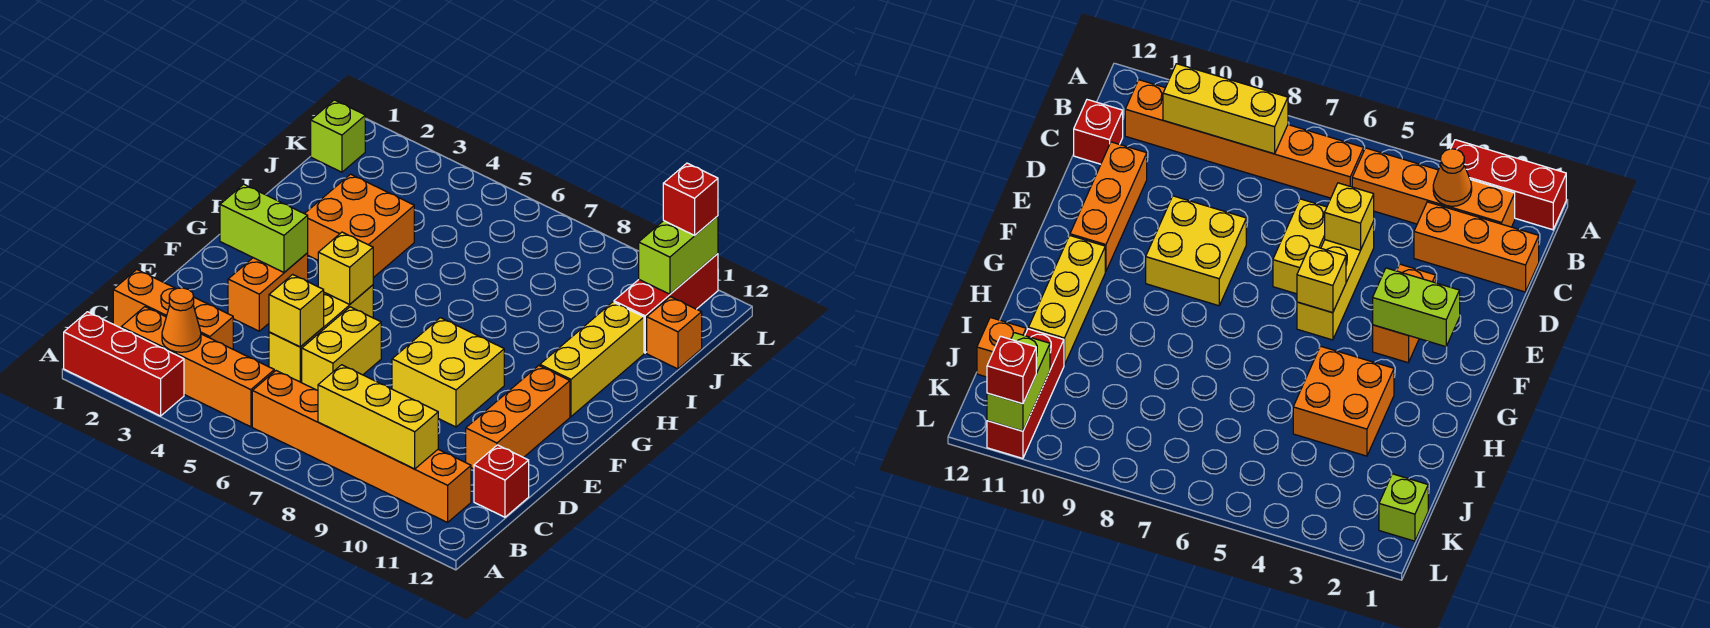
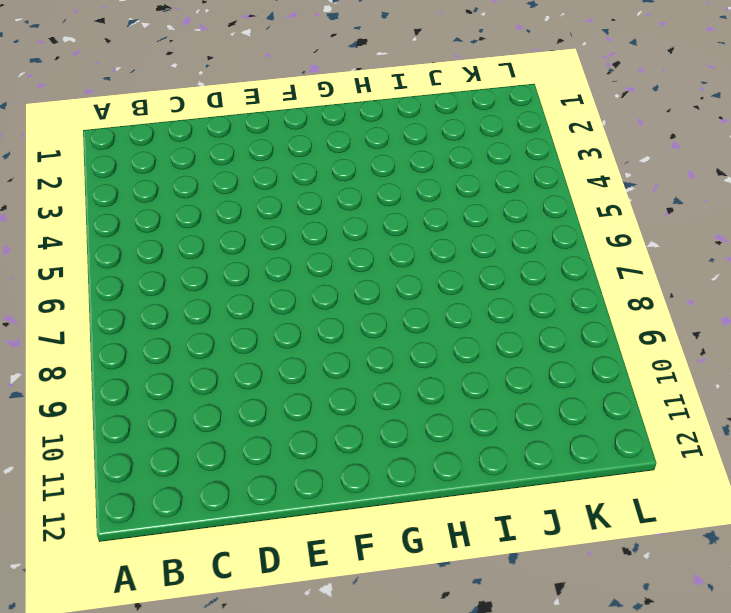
none -> red brick A1:A3 level 1
none -> orange brick B2:B5 level 1
none -> orange brick B6:B11 level 1

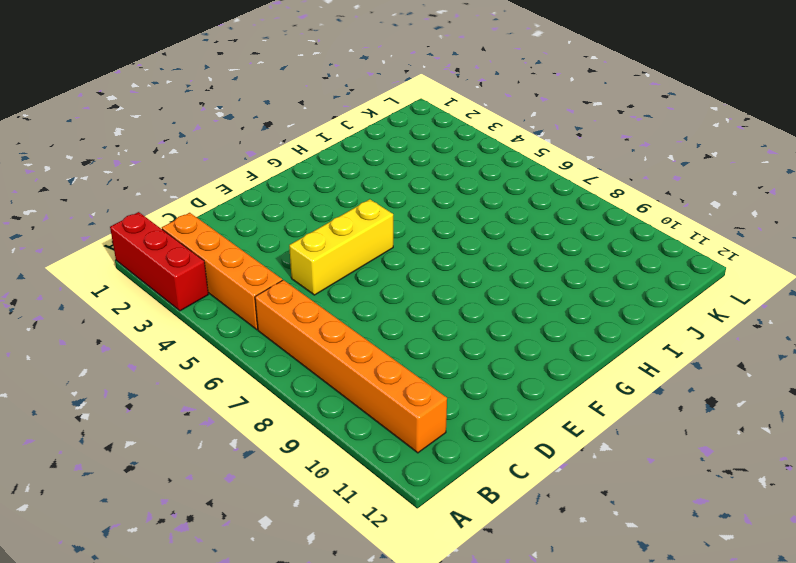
none -> orange brick C1:C3 level 1
none -> red brick C12 level 1
none -> yellow brick D6:E6 level 1

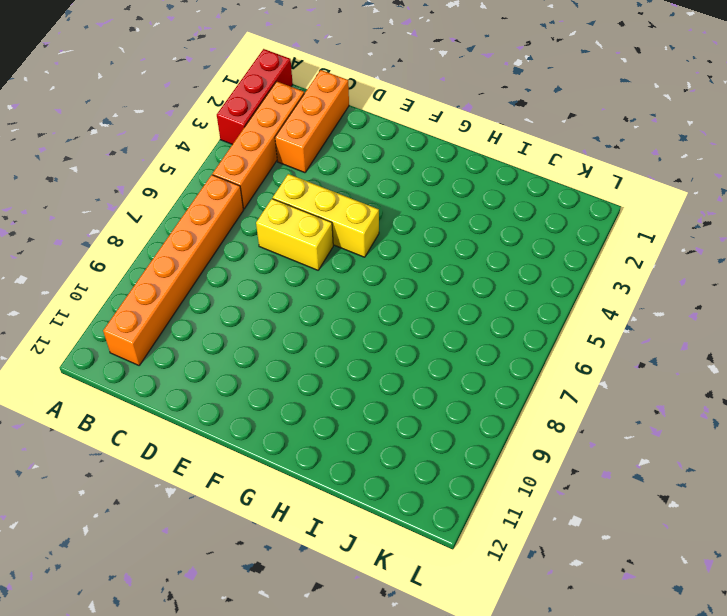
none -> red brick C12 level 1
none -> orange brick D11:F11 level 1
none -> orange brick E3:F3 level 1

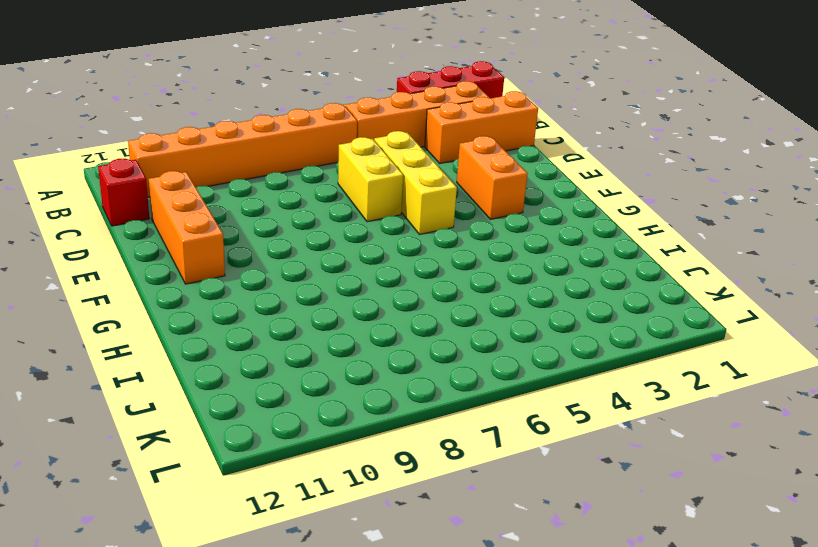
none -> yellow brick E8:F9 level 1
none -> yellow brick G11:I11 level 1
none -> orange brick H3:I4 level 1

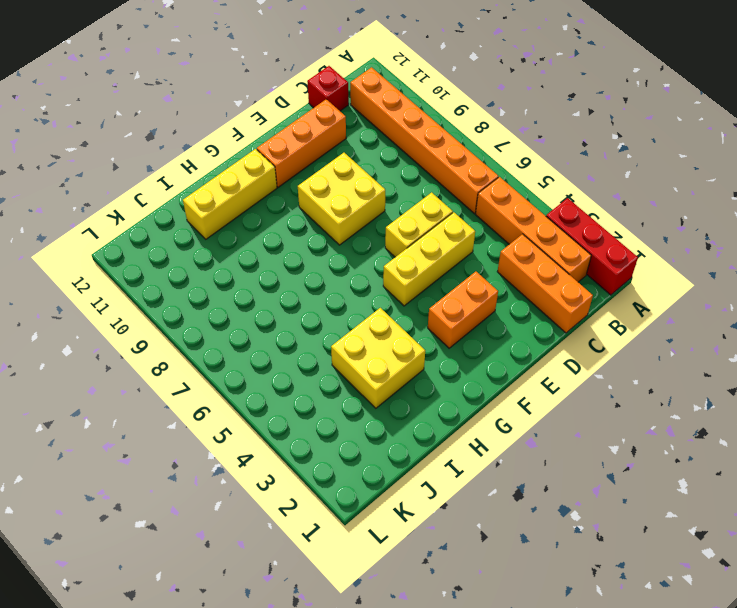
yellow brick H3:I4 level 1 -> orange brick H3:I4 level 1
none -> red brick J11:L11 level 1
none -> orange brick J12 level 1
none -> lime brick K1 level 1

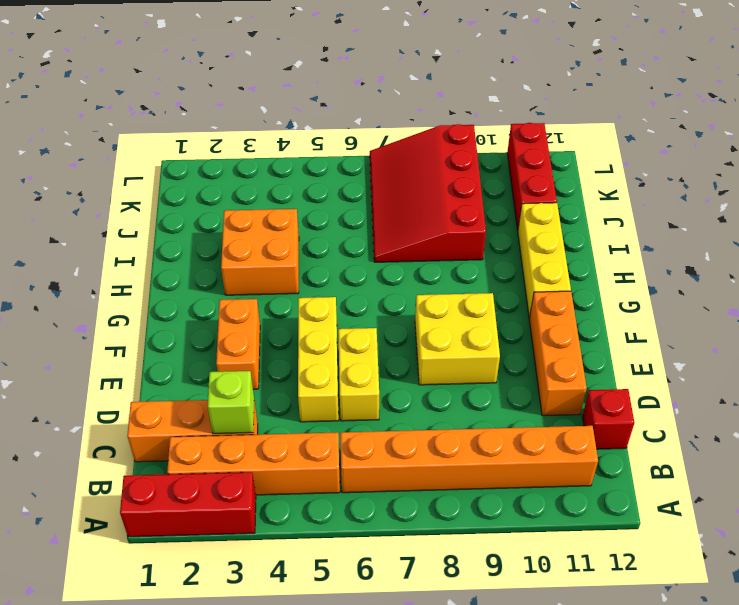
lime brick C3 level 2 -> lime brick K1 level 1
red slope I7:L9 level 1 top 9 -> none
none -> orange brick J12 level 1
none -> orange cone B3 level 2
none -> yellow brick B8:B10 level 2

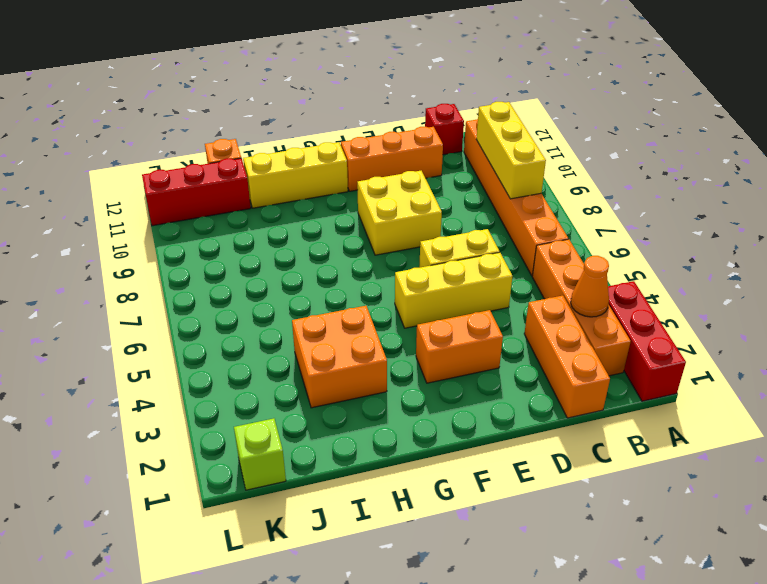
none -> yellow brick D5 level 2
none -> lime brick F2:F3 level 2
none -> yellow brick F5 level 2

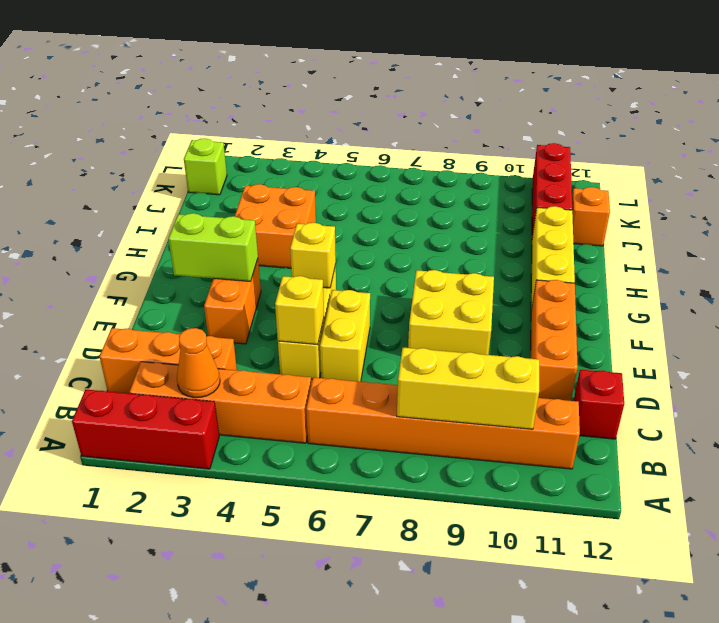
none -> lime brick K11:L11 level 2
none -> red brick L11 level 3

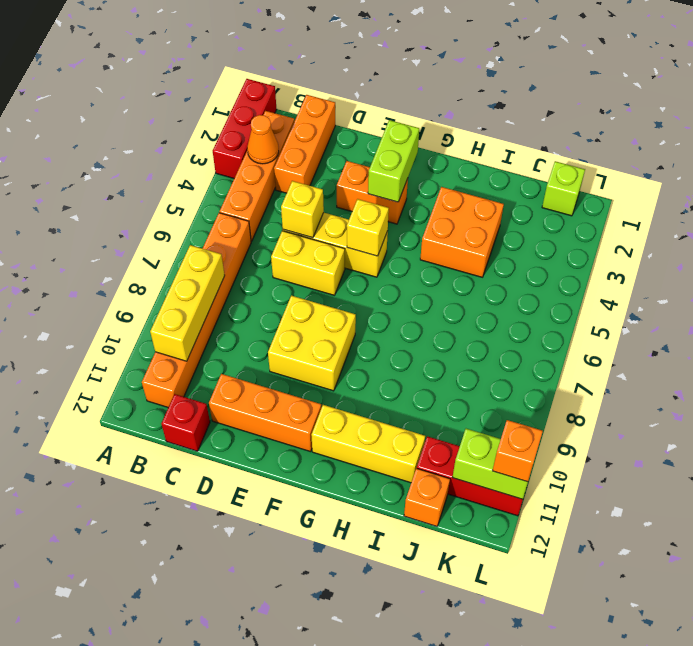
orange brick L11 level 3 -> red brick L11 level 3

